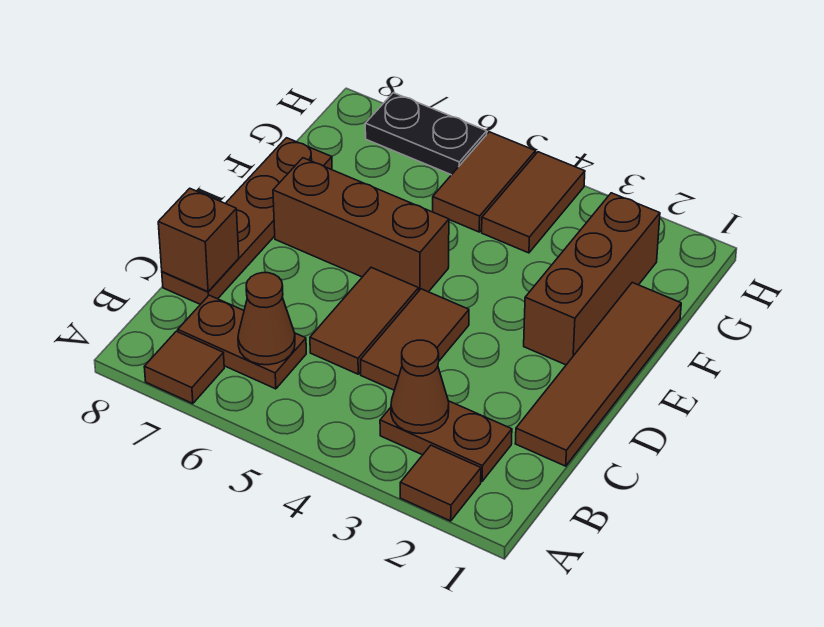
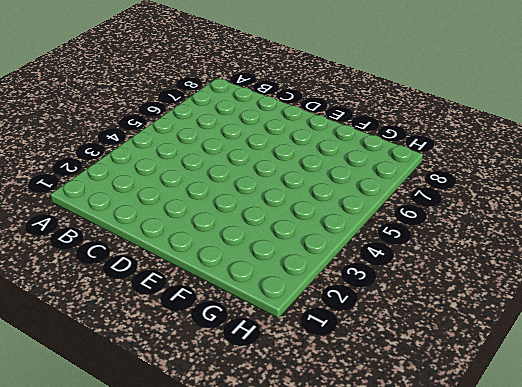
none -> brown tile A2 level 1
none -> brown tile A7 level 1
none -> brown plate B2:B3 level 1

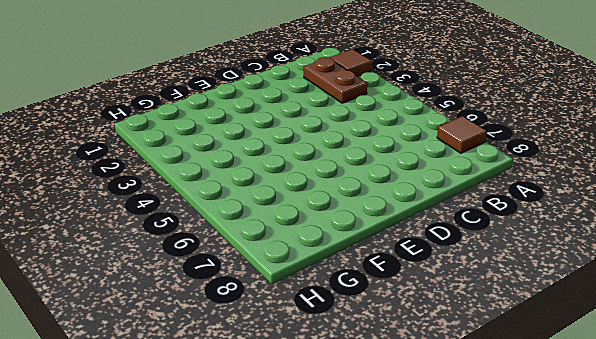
none -> brown plate B6:B7 level 1
none -> brown tile C1:F1 level 1
none -> brown tile C4:D4 level 1

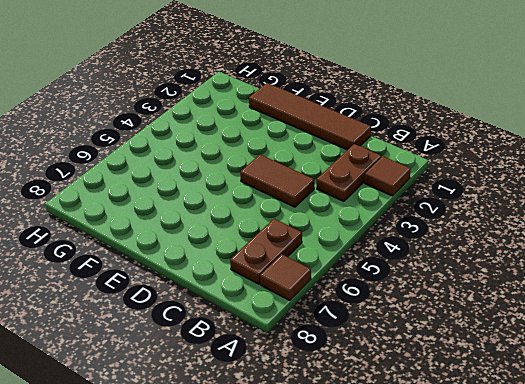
none -> brown tile C5:D5 level 1
none -> brown plate C8:F8 level 1
none -> brown brick E2:G2 level 1

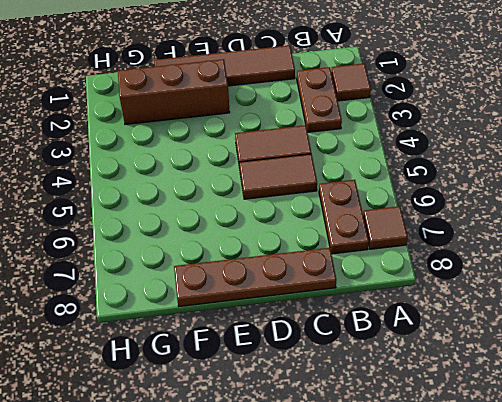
none -> brown brick E5:E7 level 1
none -> brown tile G4:H4 level 1
none -> brown tile G5:H5 level 1

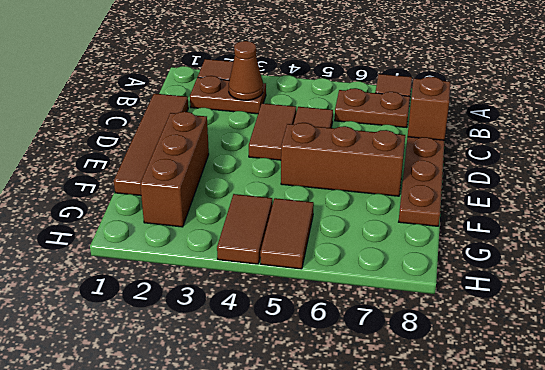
none -> black plate H6:H7 level 1
none -> brown cone B6 level 2

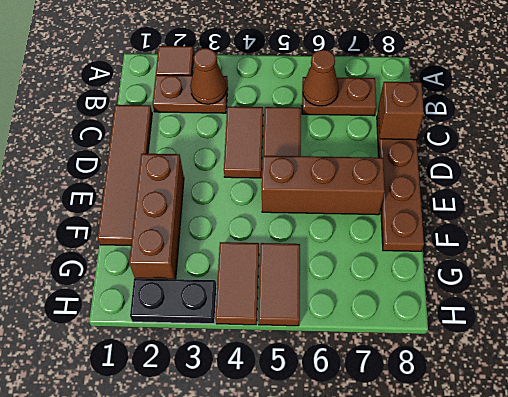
black plate H2:H3 level 1 -> black plate H6:H7 level 1
none -> brown tile A7 level 1

